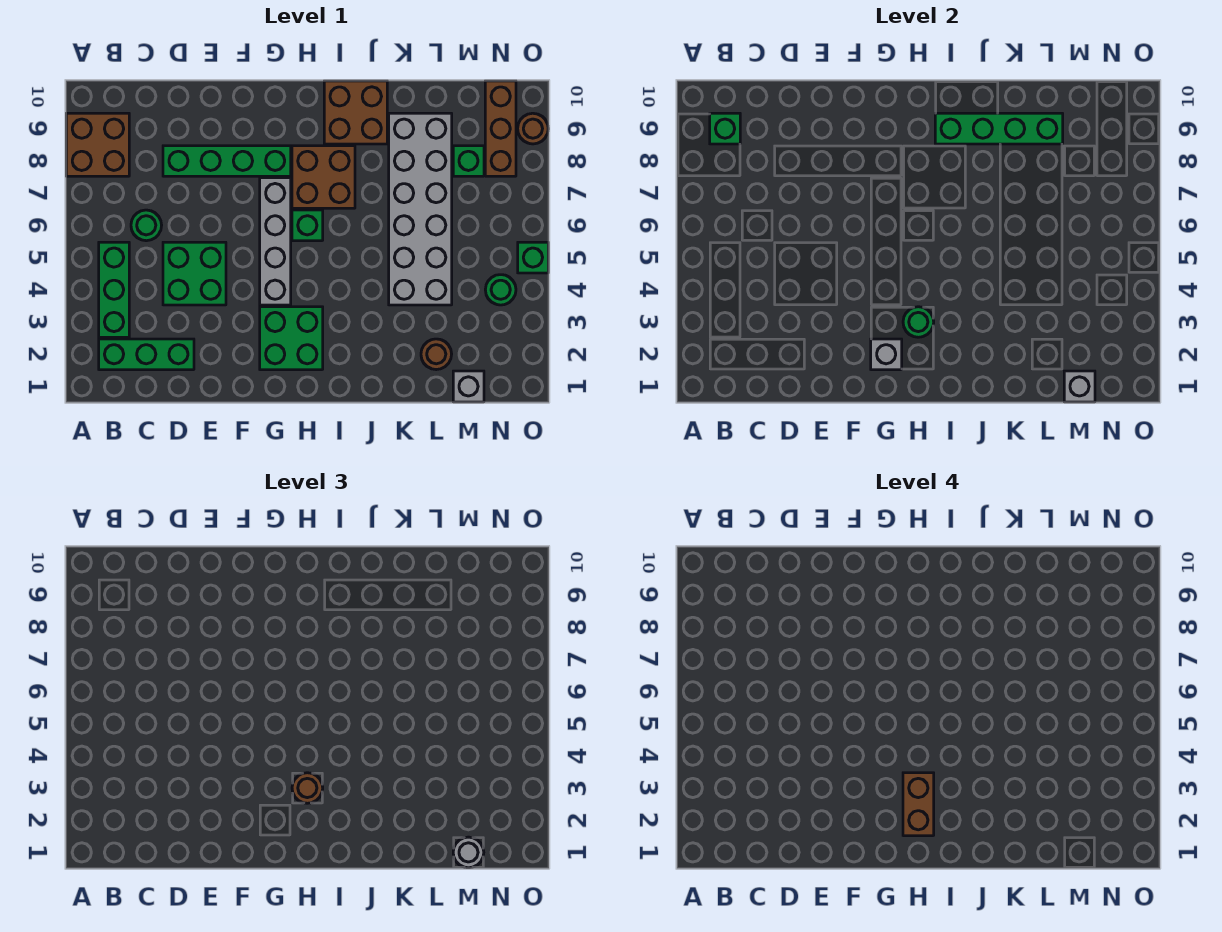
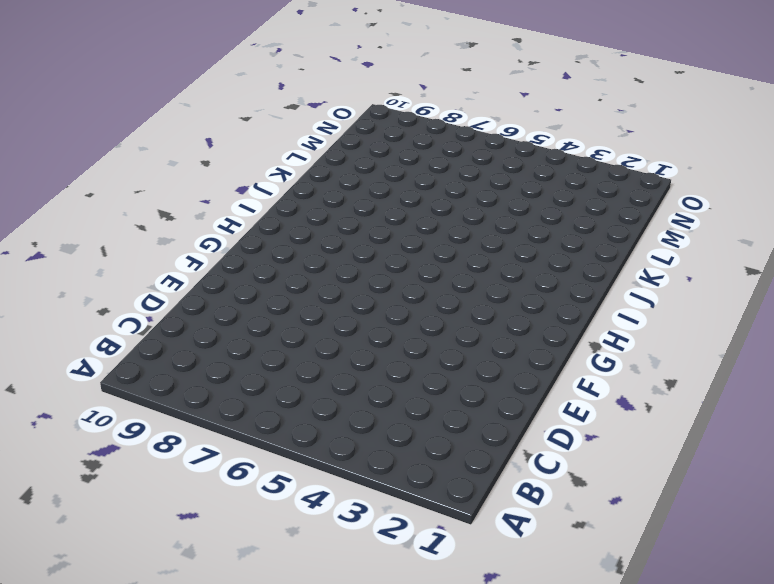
none -> brown brick A8:B9 level 1
none -> green brick B2:D2 level 1
none -> green brick B3:B5 level 1

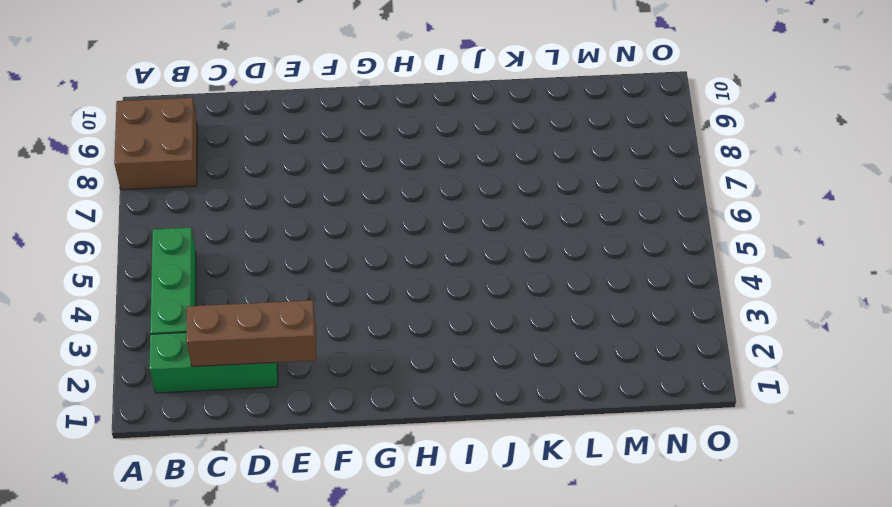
brown brick C2:E2 level 2 -> brown brick N8:N10 level 1
none -> green round brick C6 level 1
none -> green brick D4:E5 level 1
none -> green brick D8:G8 level 1

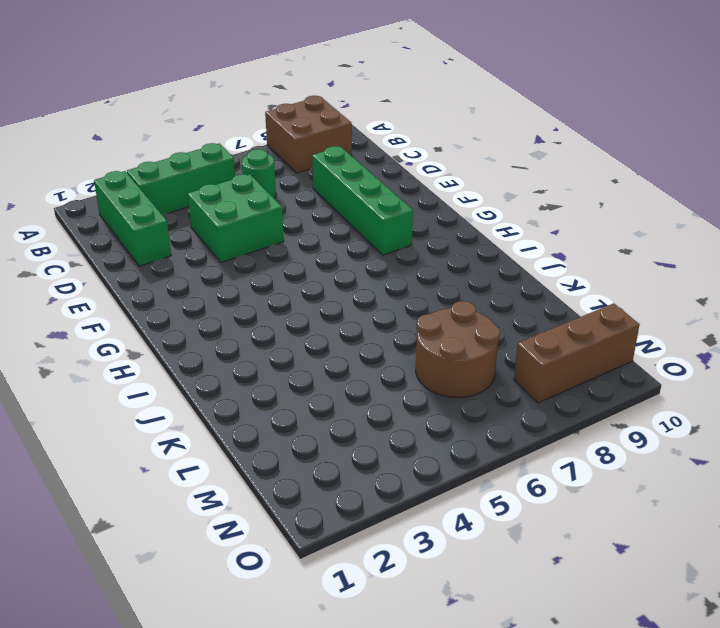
brown round brick L6:M7 level 1 -> grey brick K4:L9 level 1
none -> green brick G2:H3 level 1
none -> grey brick G4:G7 level 1
none -> green brick H6 level 1

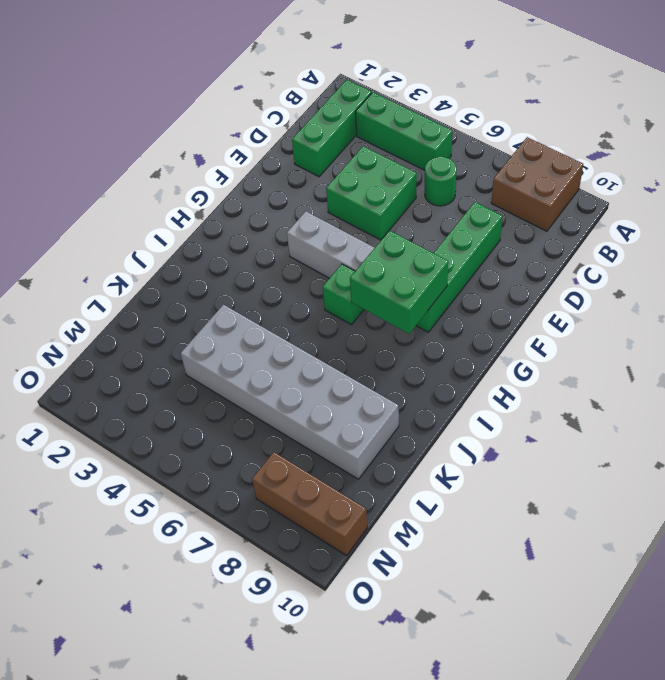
green brick G7:H8 level 2 -> green brick G2:H3 level 1
none -> brown brick H7:I8 level 1
none -> brown brick I9:J10 level 1
none -> brown round brick L2 level 1

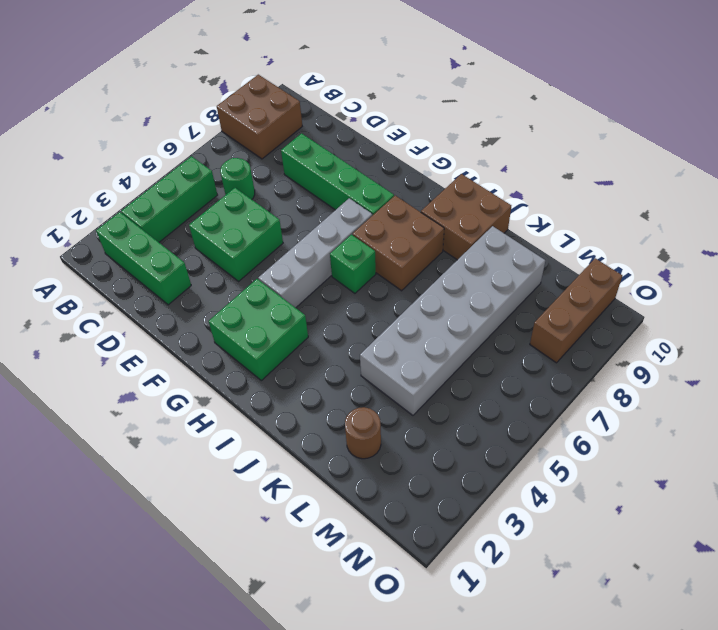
none -> grey brick M1 level 1
none -> green brick M8 level 1
none -> green round brick N4 level 1

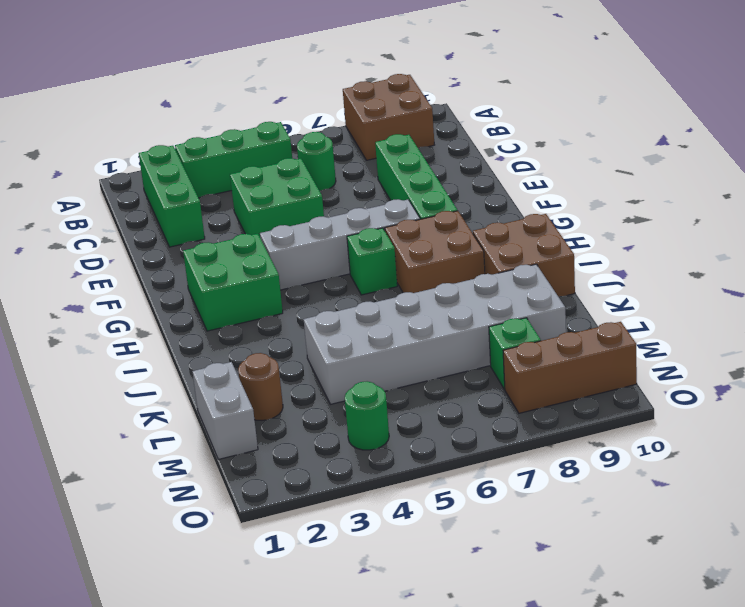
grey brick L1:M1 level 1 -> grey brick M1 level 1
none -> green brick O5 level 1
none -> brown round brick O9 level 1
none -> green brick B9 level 2

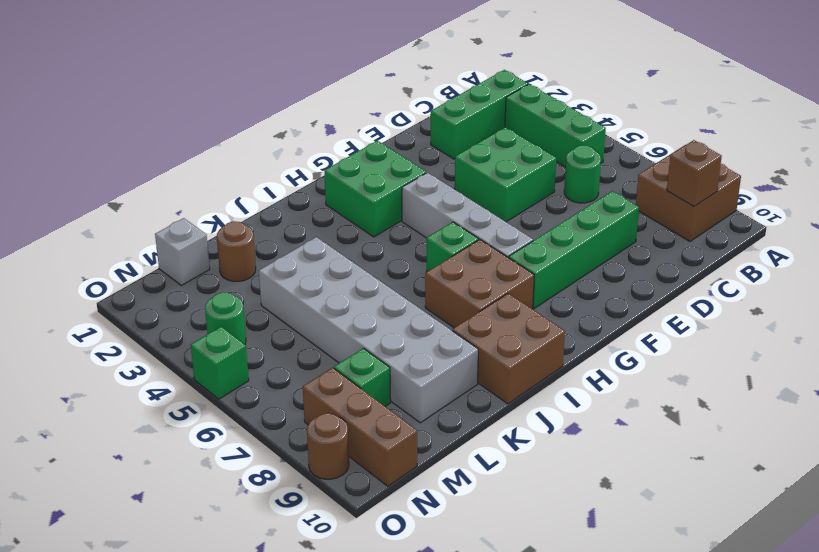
brown brick B9 level 2 -> green brick B9 level 2
none -> grey brick G2 level 2
none -> green round brick H3 level 2
none -> green brick I9:L9 level 2

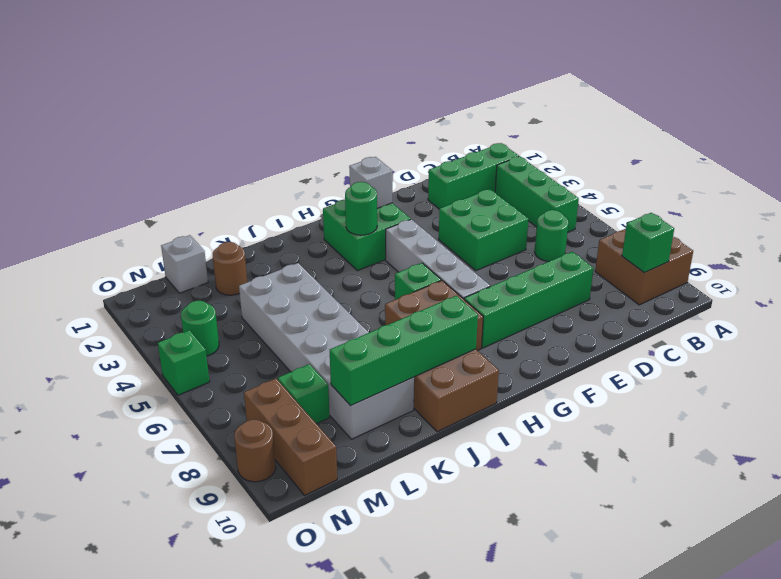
none -> grey brick M1 level 2
none -> brown round brick H3 level 3
none -> grey round brick M1 level 3

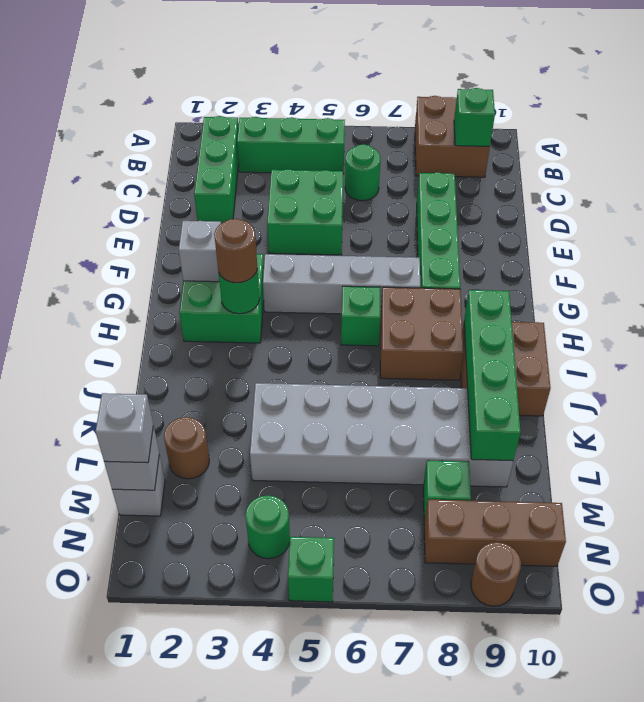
grey brick M1 level 3 -> grey round brick M1 level 3
none -> brown brick H2:H3 level 4

